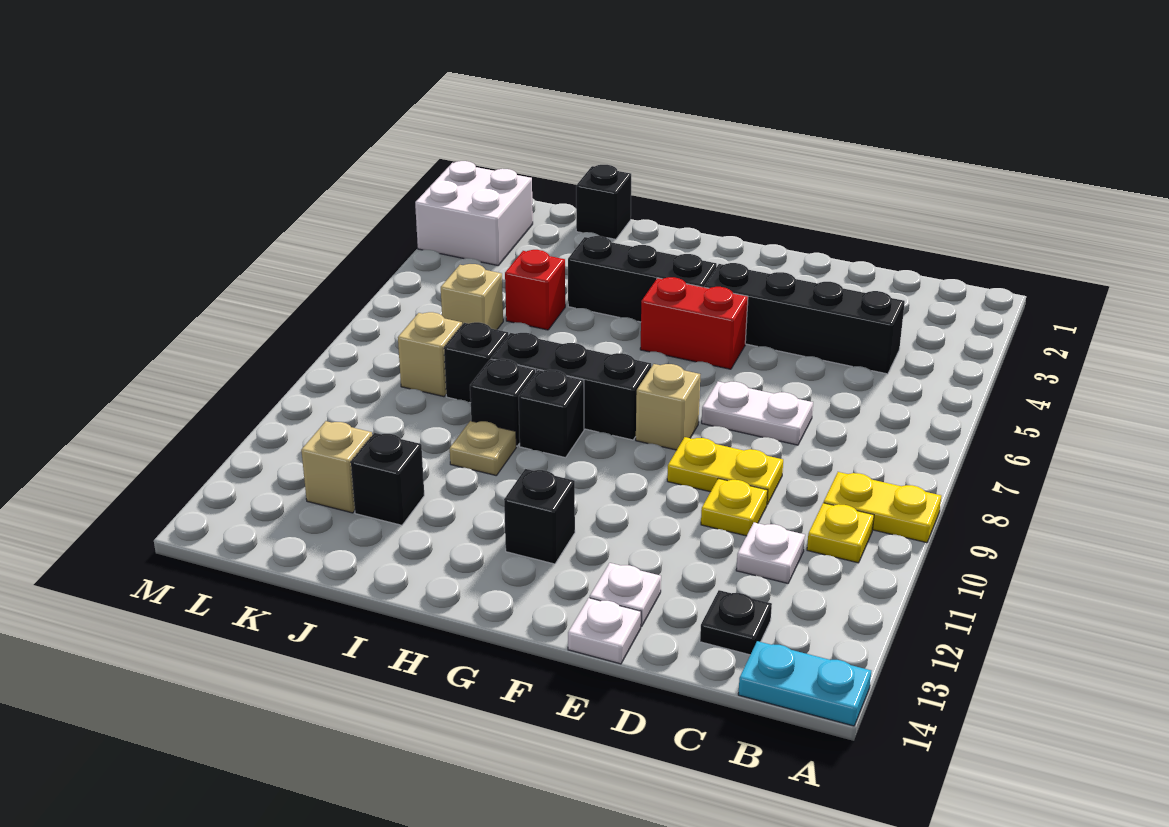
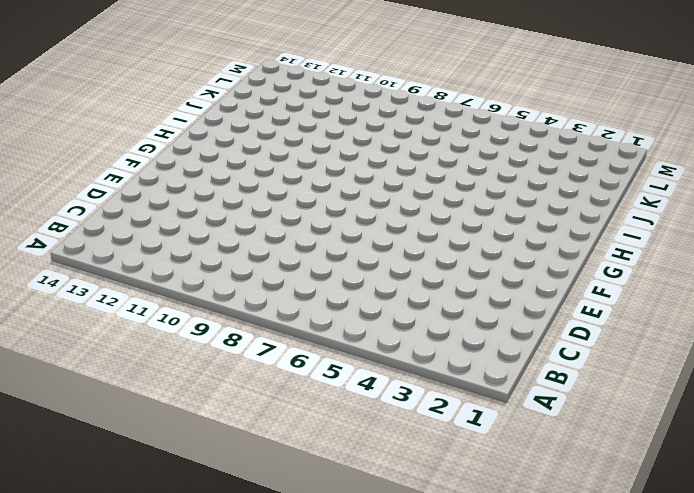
none -> yellow plate A9:B9 level 1
none -> cyan plate A14:B14 level 1
none -> yellow plate B10 level 1

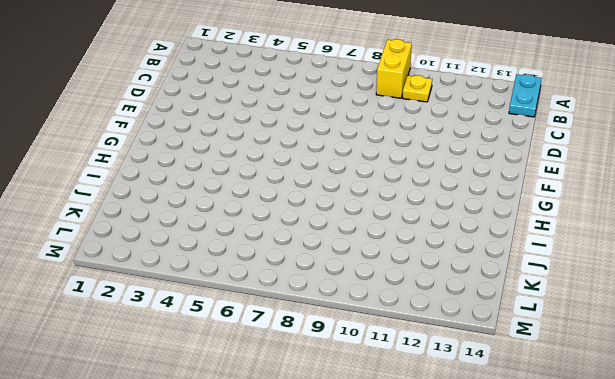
yellow brick A9:B9 level 1 -> yellow plate A9:B9 level 1
none -> black brick C4:F4 level 1
none -> white plate C11 level 1
none -> black plate C13 level 1

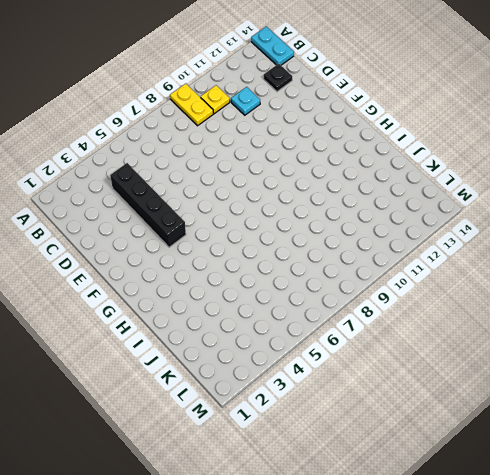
cyan plate C11 level 1 -> white plate C11 level 1
none -> white plate D7:E7 level 1
none -> yellow plate D9:E9 level 1
none -> yellow plate D10 level 1

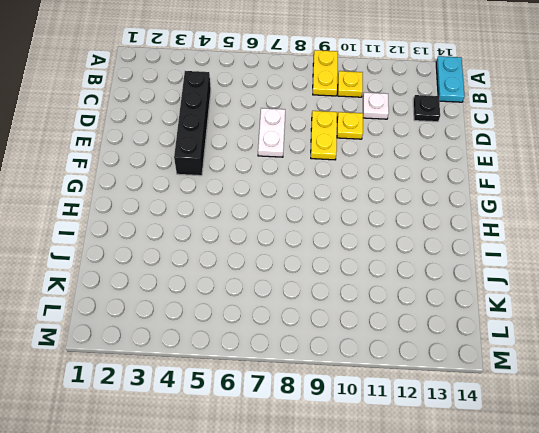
none -> white plate E13 level 1
none -> white plate E14 level 1
none -> red brick F5:G5 level 1

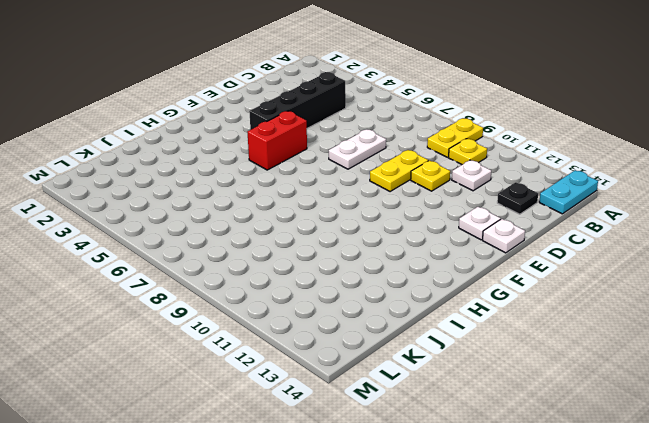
none -> tan brick F8 level 1
none -> black brick G4:I4 level 1
none -> black brick G8:I8 level 1

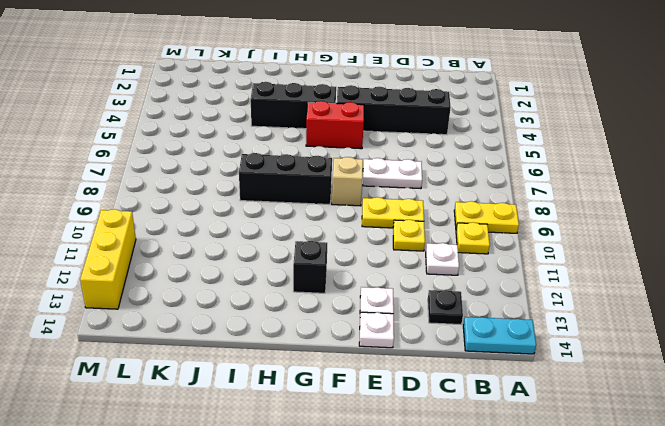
yellow brick M11:M13 level 1 -> none
none -> black brick H9 level 1
none -> black brick I9 level 1
none -> tan plate I10 level 1

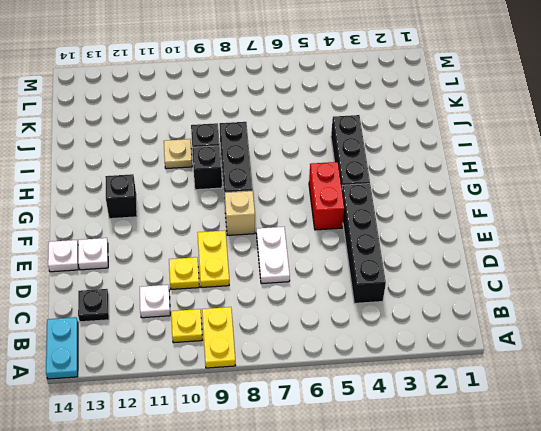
none -> black brick J1 level 1
none -> red brick J5 level 1
none -> black brick J8 level 1

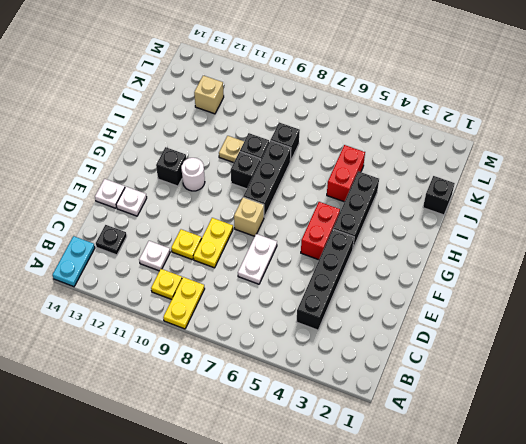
white round brick G11 level 1 -> none
red brick I5:J5 level 1 -> red brick J5 level 1
none -> black brick J12 level 1
none -> tan brick K6 level 1
none -> tan brick K8 level 1

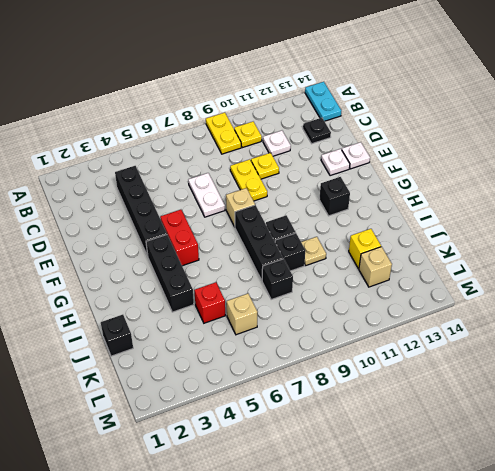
yellow brick J12 level 1 -> black brick J12 level 1
none -> tan brick K8 level 1
none -> white brick L2:M3 level 1

